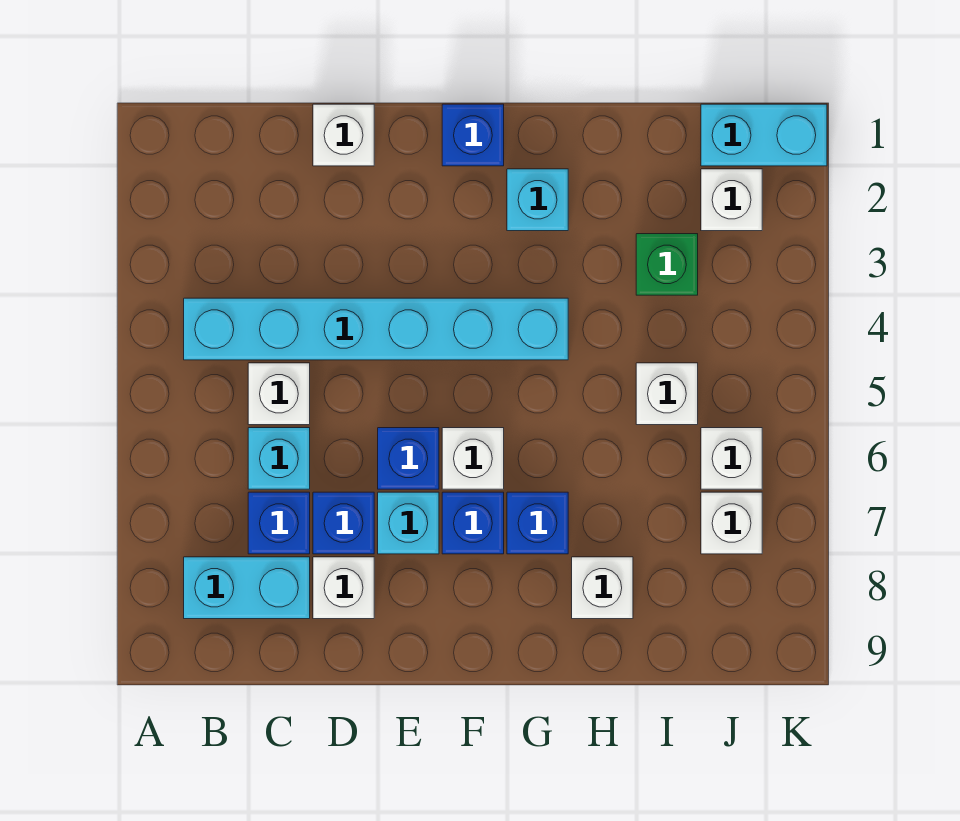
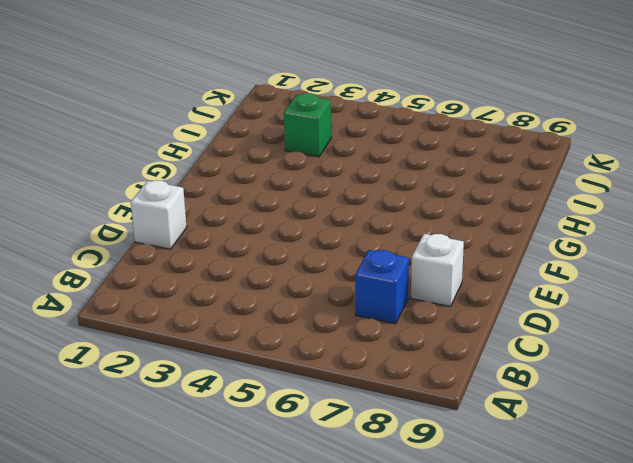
none -> cyan brick B4:G4 level 1
none -> cyan brick B8:C8 level 1
none -> white brick C5 level 1

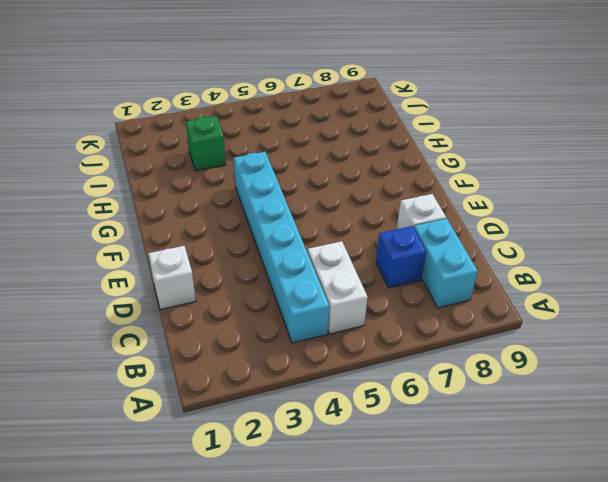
white brick B5:C5 level 1 -> white brick C5 level 1
none -> cyan brick C6 level 1
none -> blue brick D7 level 1
none -> blue brick E6 level 1

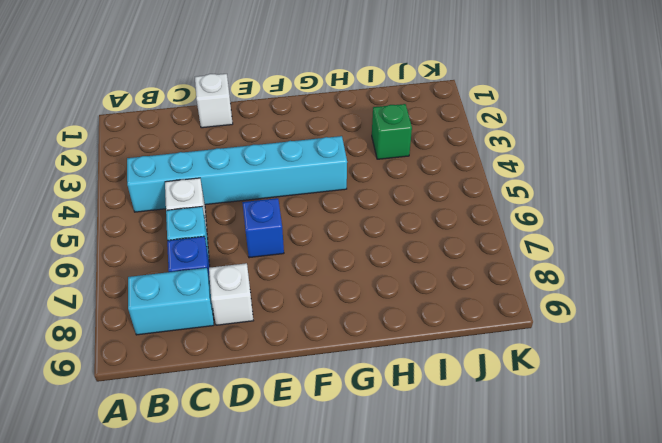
none -> blue brick D7 level 1
none -> cyan brick E7 level 1
none -> blue brick F1 level 1

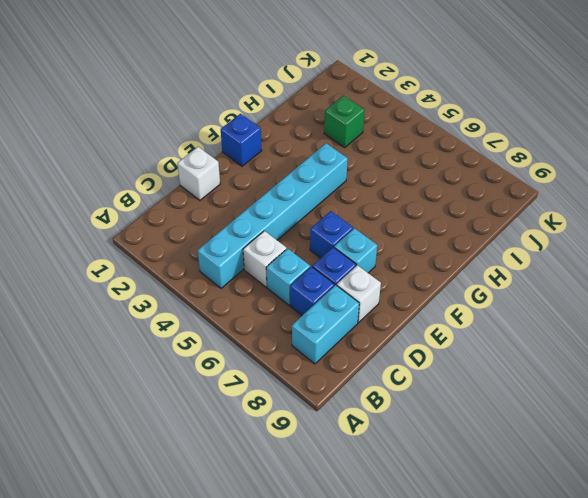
none -> white brick F6 level 1
none -> blue brick F7 level 1
none -> cyan brick G2 level 1

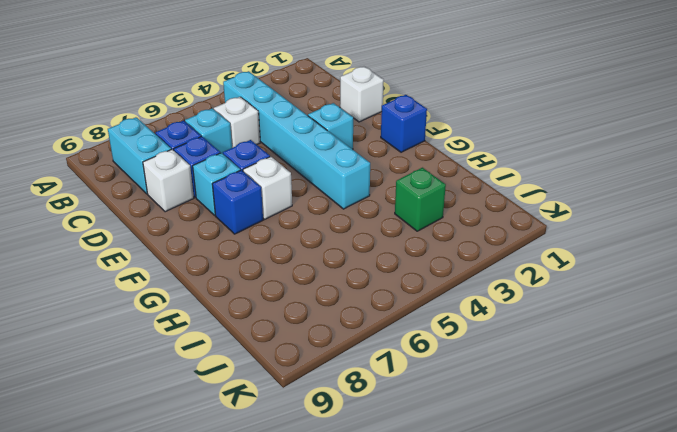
cyan brick E3 level 1 -> cyan brick G2 level 1
none -> blue brick G7 level 1
none -> white brick H8 level 1
none -> white brick I5 level 1

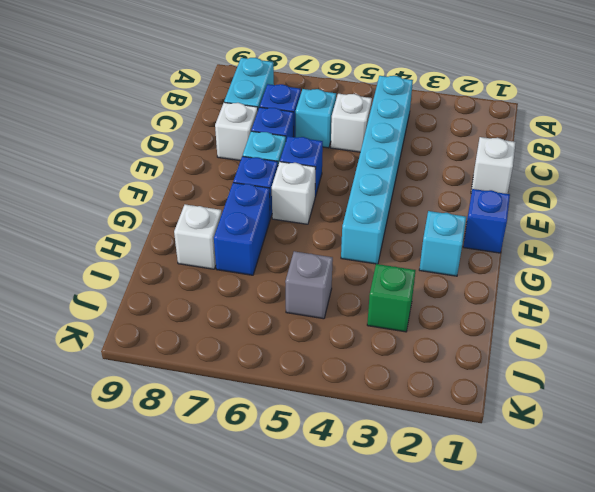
blue brick G7:H7 level 1 -> blue brick G7 level 1
grey brick I5 level 1 -> white brick I5 level 1
none -> cyan brick J1:K1 level 1
none -> white brick J2 level 1
none -> white brick J6 level 1

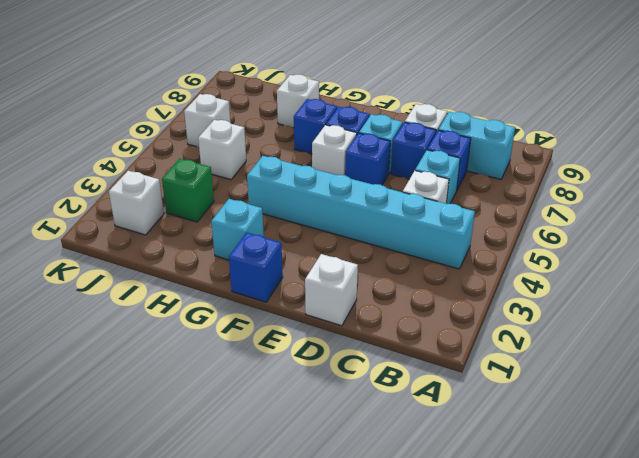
none -> cyan brick J1:K1 level 1
none -> white brick J7 level 1

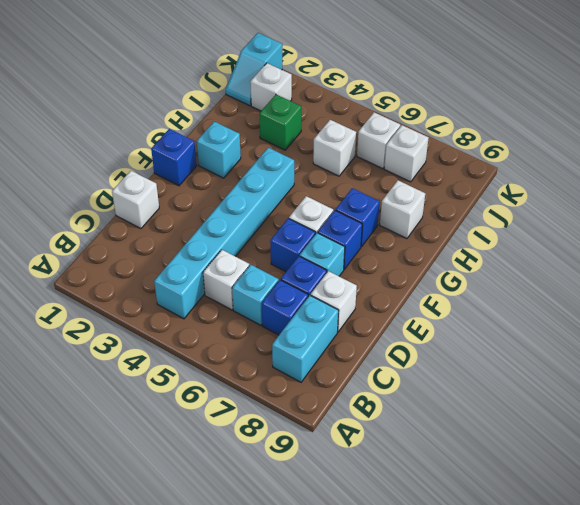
cyan slope J1:K1 level 1 top K -> cyan brick J1:K1 level 1

